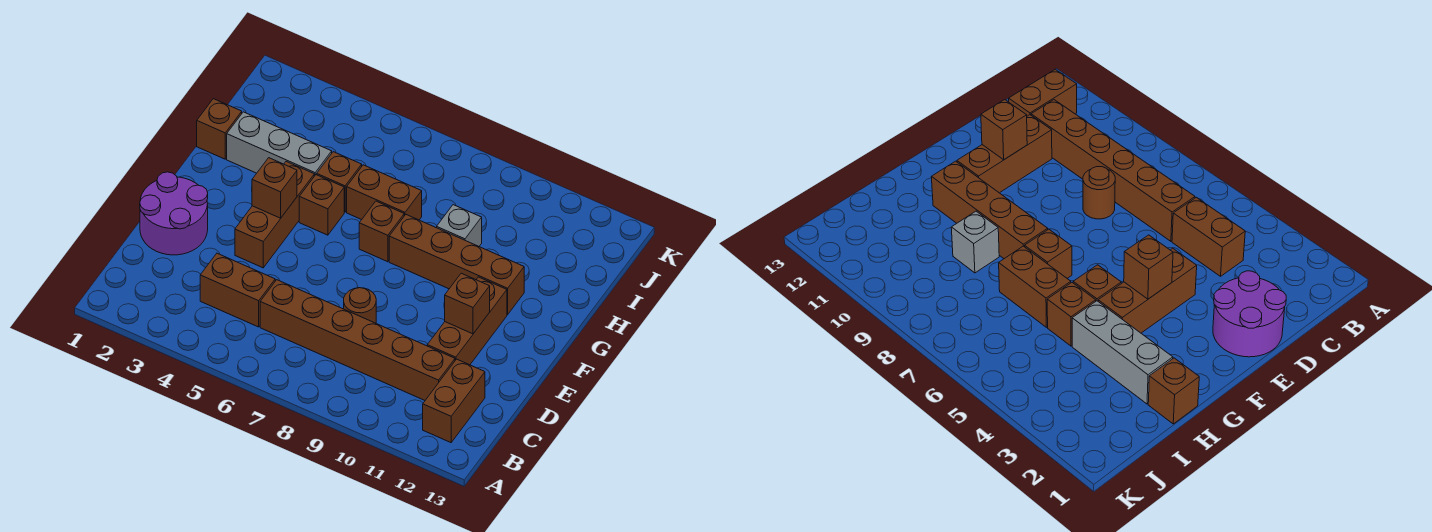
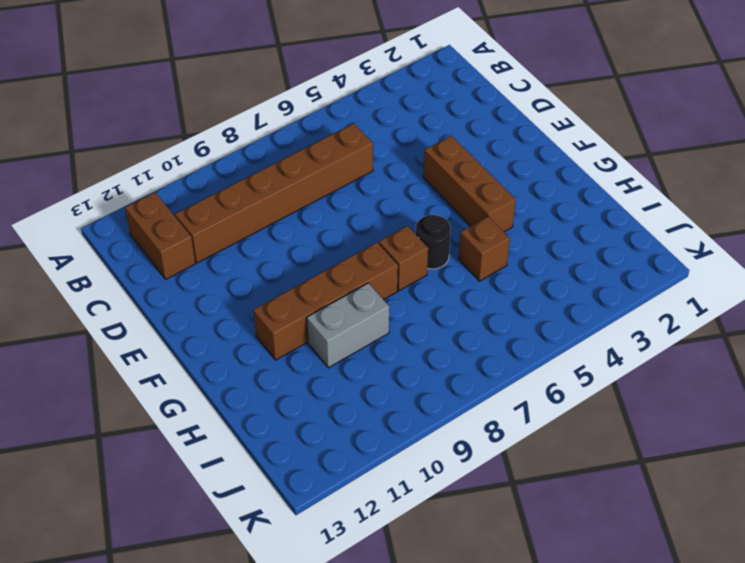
black round brick G6 level 1 -> none
grey brick H9:H10 level 1 -> grey brick H9 level 1
none -> brown brick C4:C5 level 1
none -> purple round brick D1:E2 level 1
none -> brown round brick D8 level 1

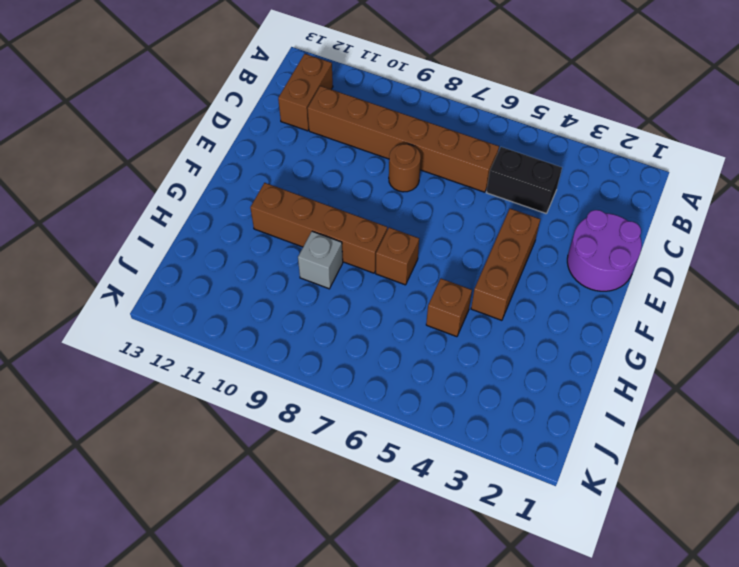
black brick C4:C5 level 1 -> brown brick C4:C5 level 1
none -> brown brick D11:F11 level 1
none -> brown brick G5 level 1
none -> brown brick H1 level 1

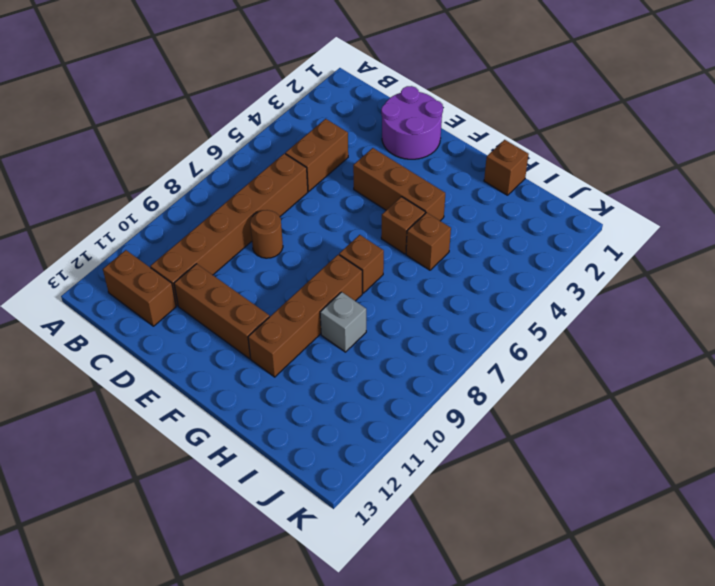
none -> grey brick H2:H4 level 1
none -> brown brick H6:H7 level 1
none -> brown brick E11 level 2

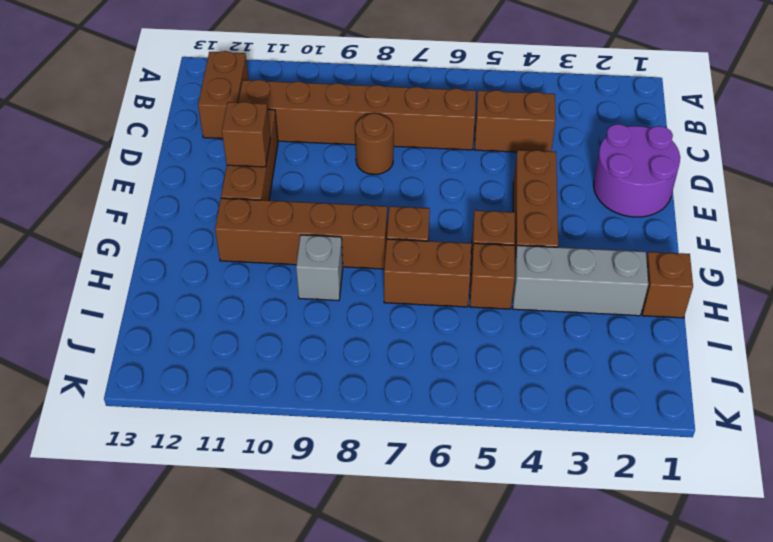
none -> brown brick F4 level 2

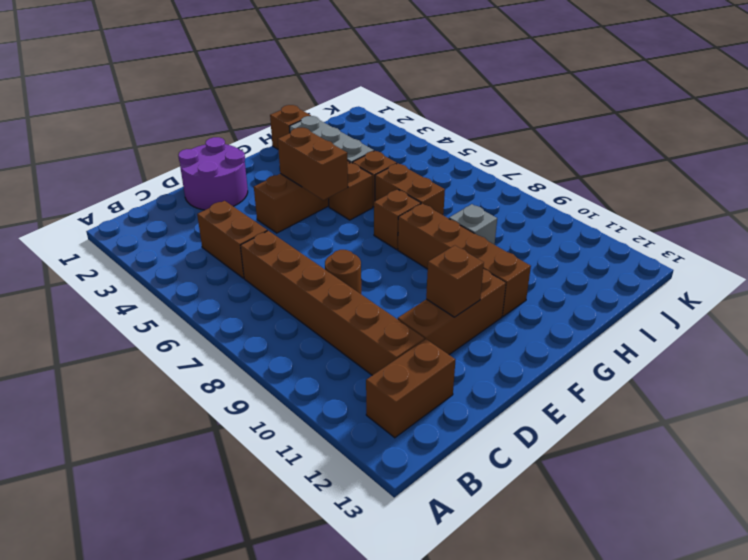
brown brick F4:F5 level 2 -> brown brick F4 level 2

